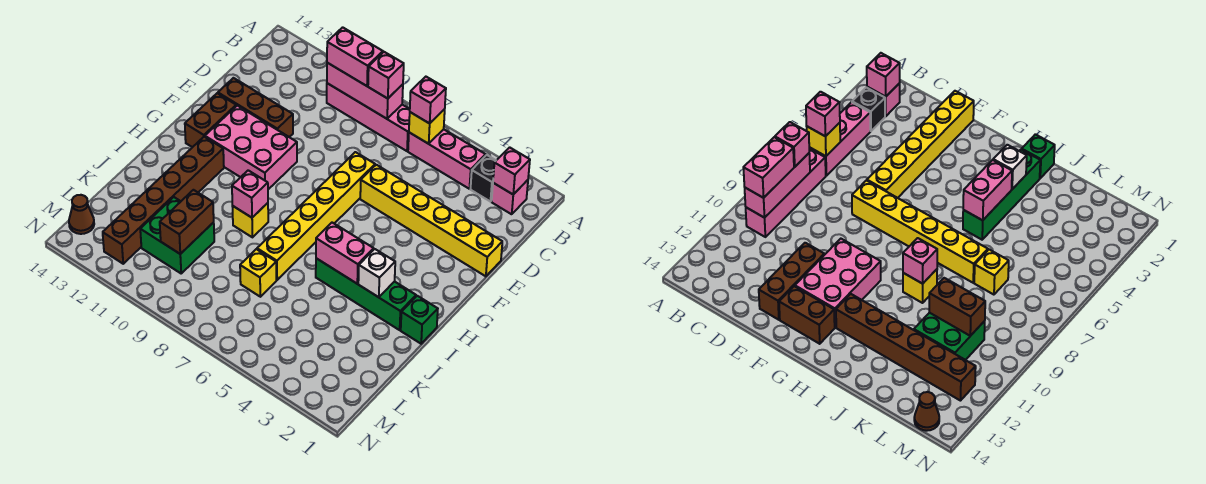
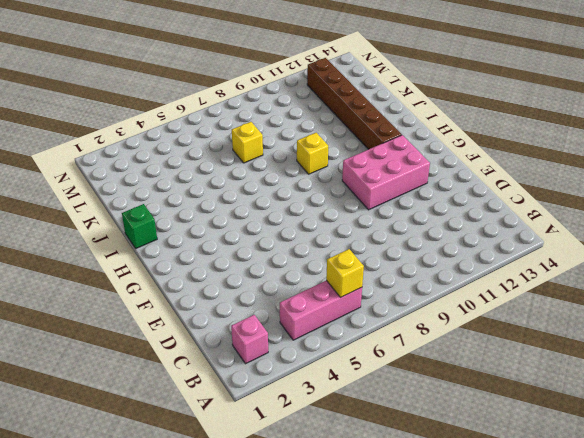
none -> black brick B3 level 1
none -> pink brick B7:B10 level 1
none -> yellow brick E1:E6 level 1

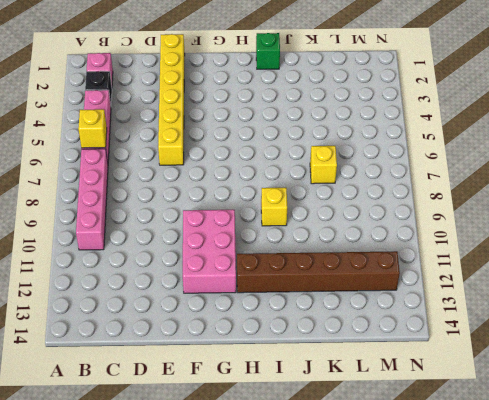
none -> yellow brick E7:J7 level 1
none -> brown brick E11:E13 level 1
none -> brown brick F13:G13 level 1

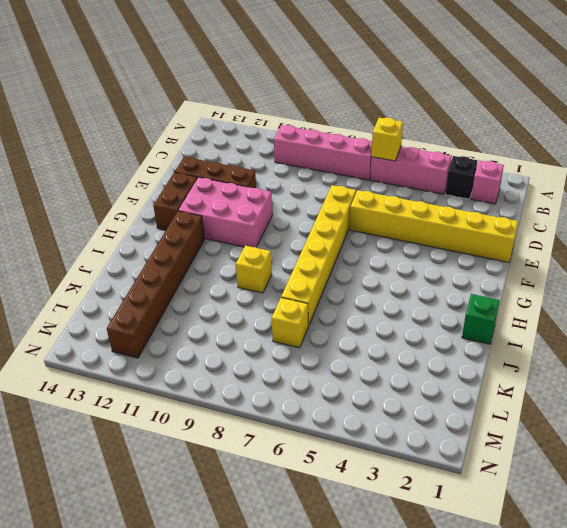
none -> green brick I2:I5 level 1
none -> green brick K10:L11 level 1
none -> brown cone M14 level 1

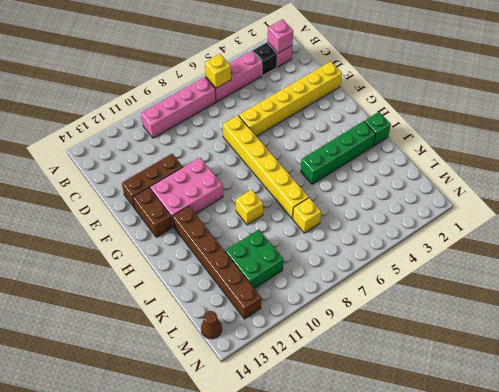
none -> pink brick B8:B10 level 2
none -> white brick I3 level 2
none -> pink brick I4:I5 level 2

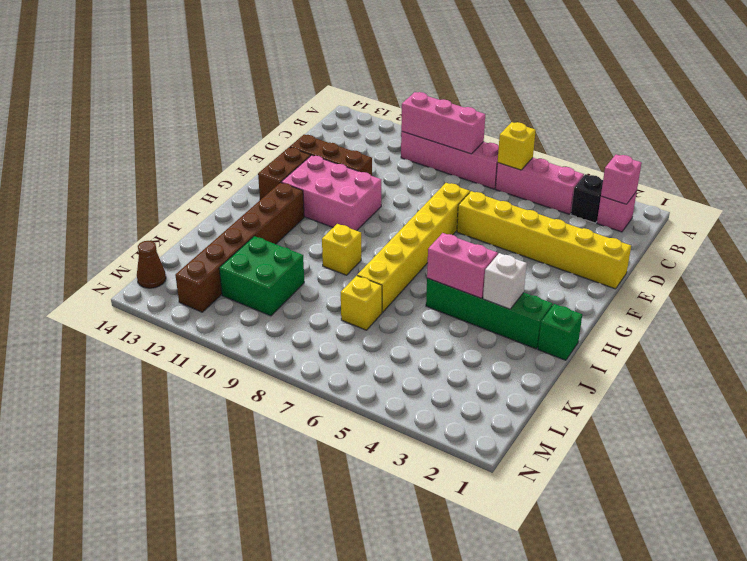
none -> pink brick I9 level 2
none -> brown brick K10:L10 level 2
none -> pink brick B6 level 3

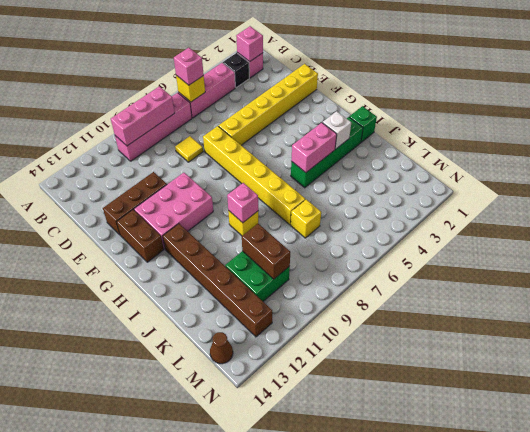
yellow tile D8 level 1 -> none
none -> pink brick B8 level 3
none -> pink brick B9:B10 level 3

